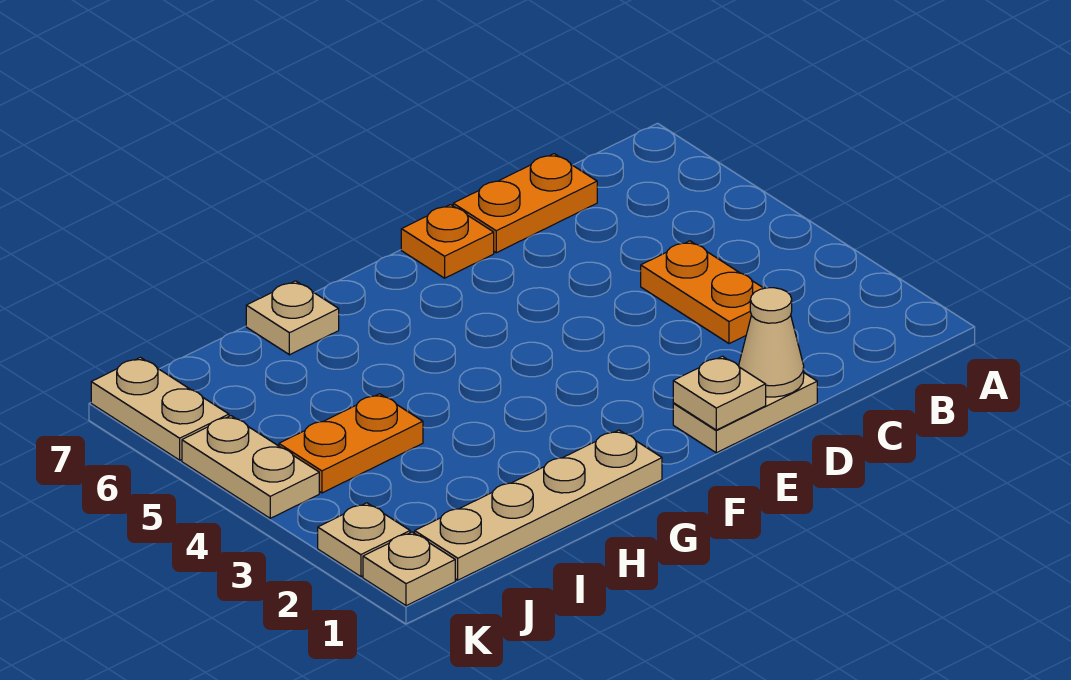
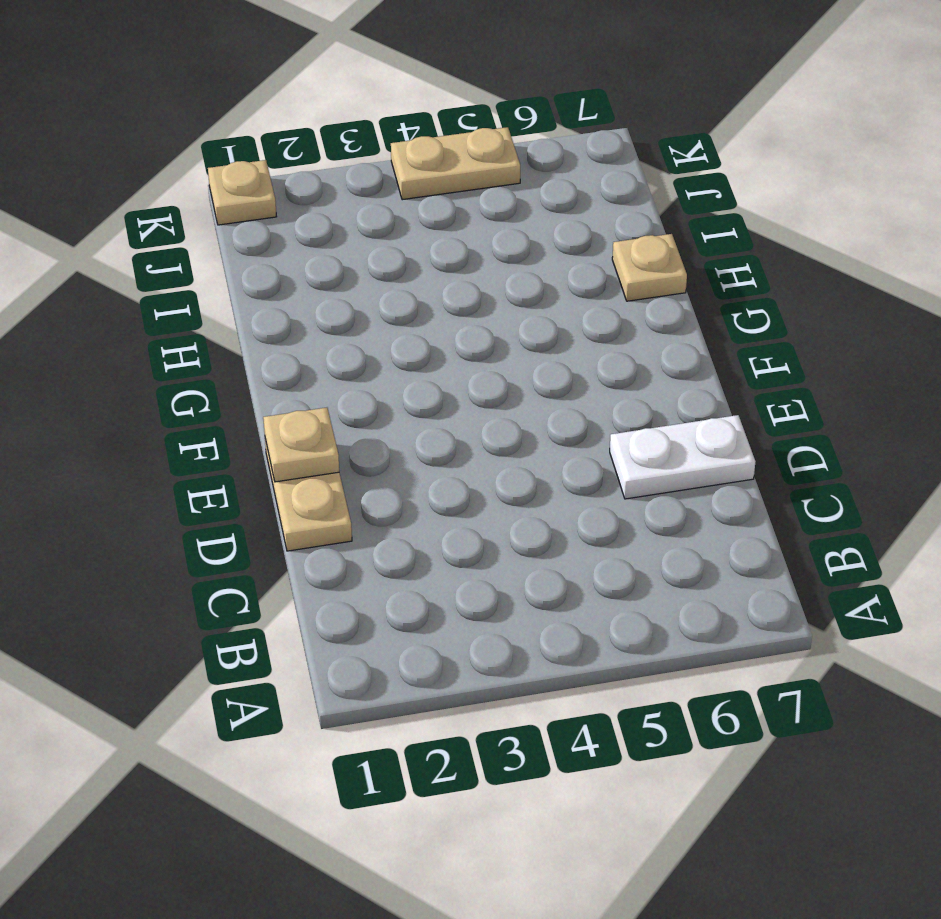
white plate D6:D7 level 1 -> orange plate C7:D7 level 1
none -> orange plate C3:C4 level 1
none -> orange plate E7 level 1
none -> tan plate G1:J1 level 1

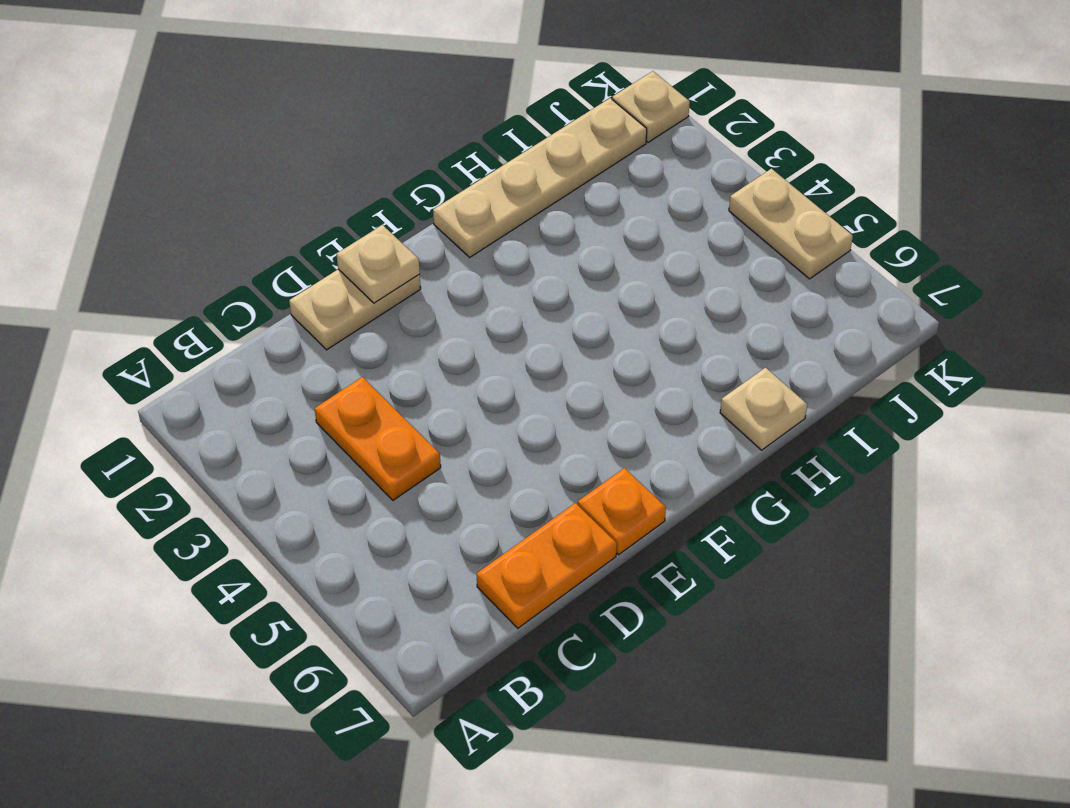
none -> orange plate I4:J4 level 1
none -> tan plate K2 level 1
none -> tan plate K6:K7 level 1

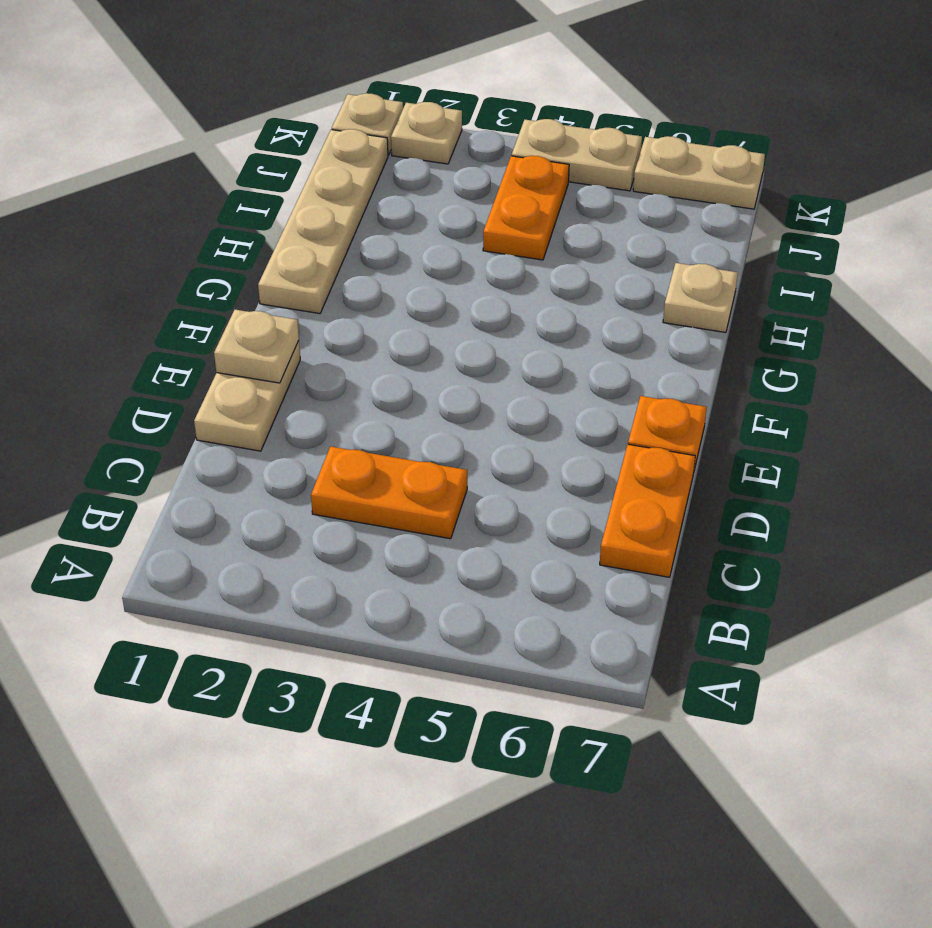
none -> tan cone D1 level 2

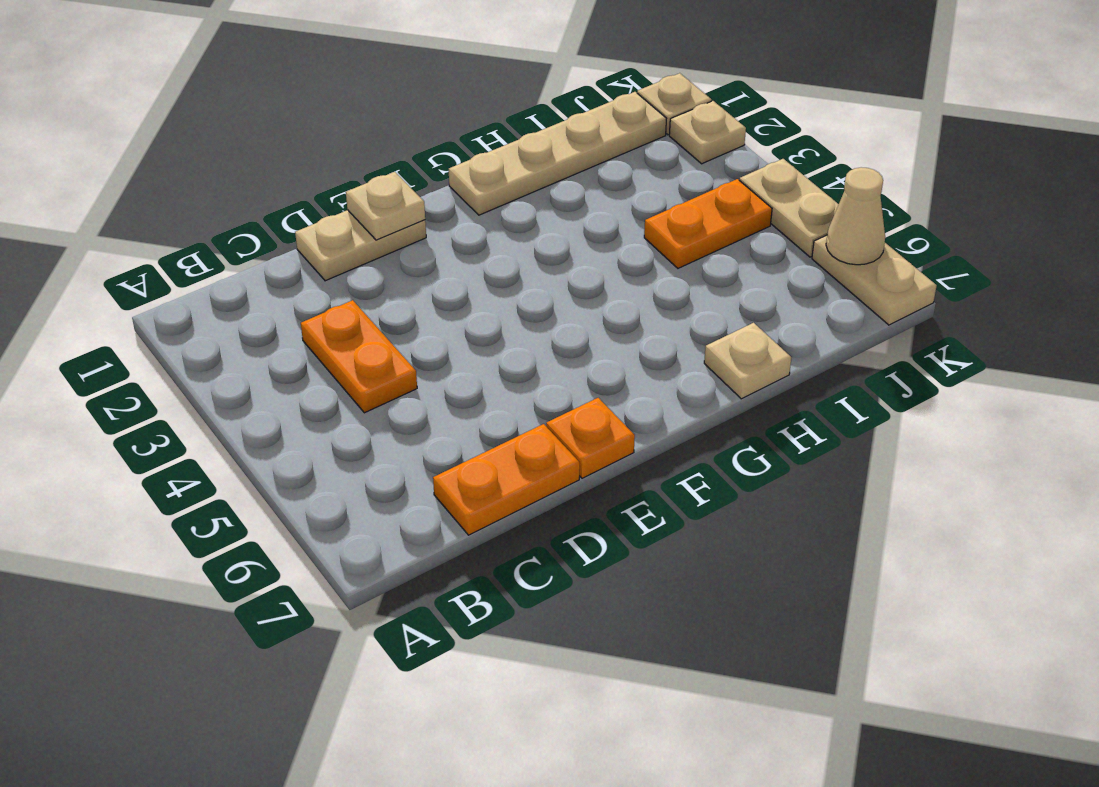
tan cone K6 level 2 -> tan cone D1 level 2

